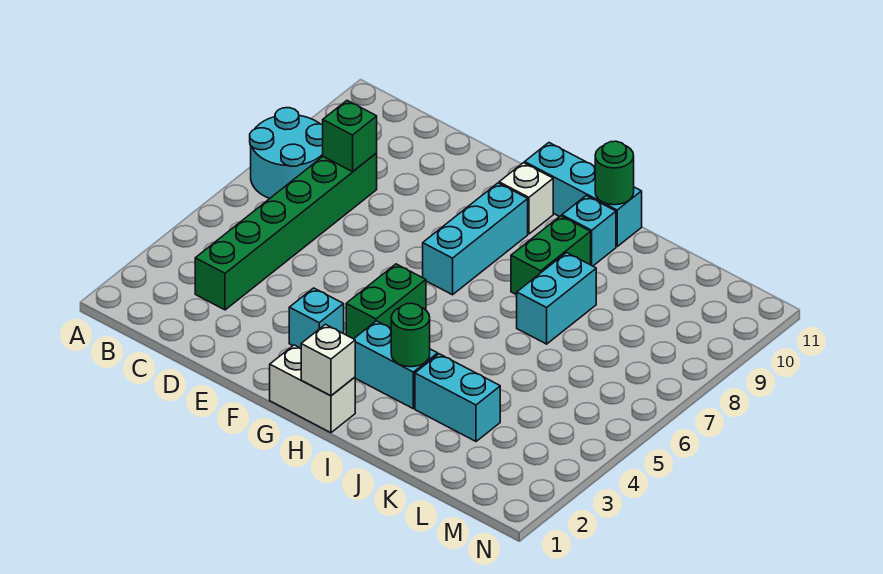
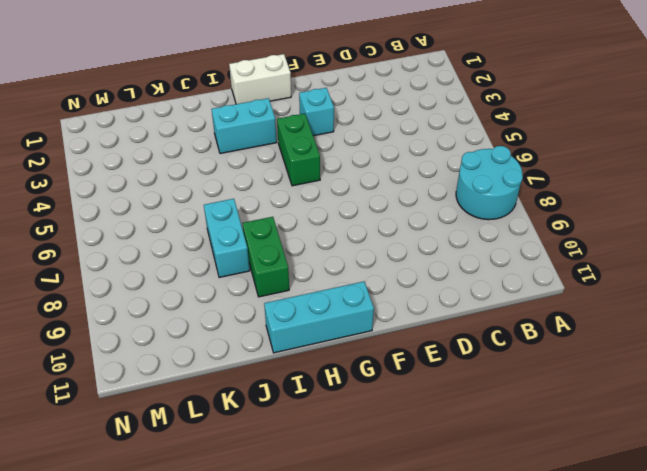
none -> green brick C3:C8 level 1
none -> cyan brick G7:G9 level 1
none -> white brick G10 level 1

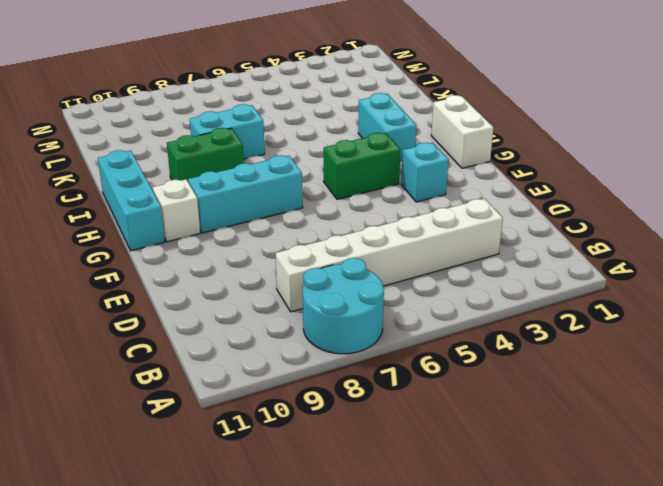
white brick C3:C8 level 1 -> green brick C3:C8 level 1
none -> cyan brick I10 level 1
none -> cyan brick J3:K3 level 1
none -> green brick C8 level 2

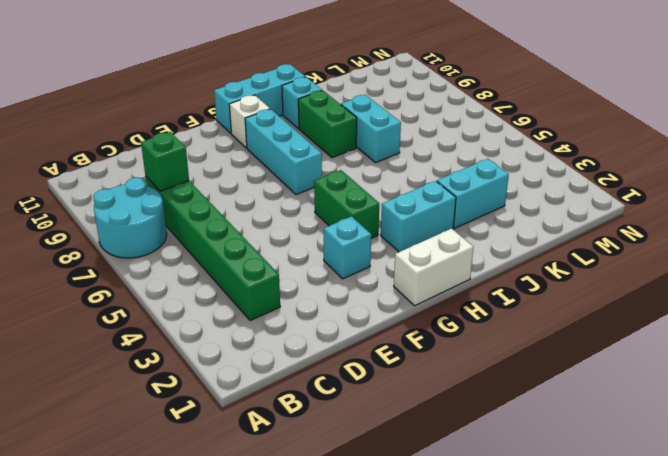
none -> white brick H1 level 2
none -> green round brick I3 level 2
none -> green round brick I11 level 2

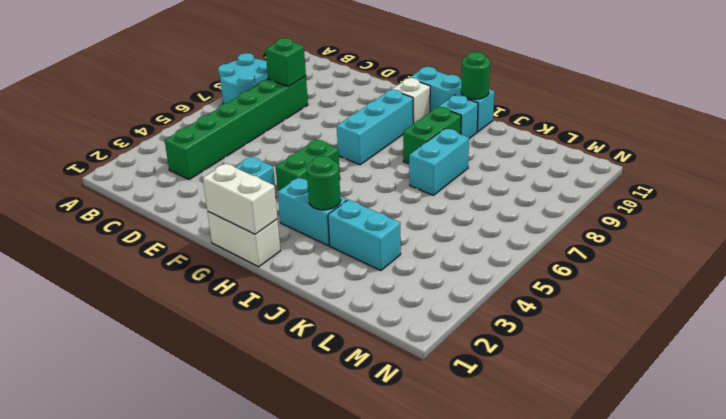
white brick G1:H1 level 2 -> white brick H1 level 2

